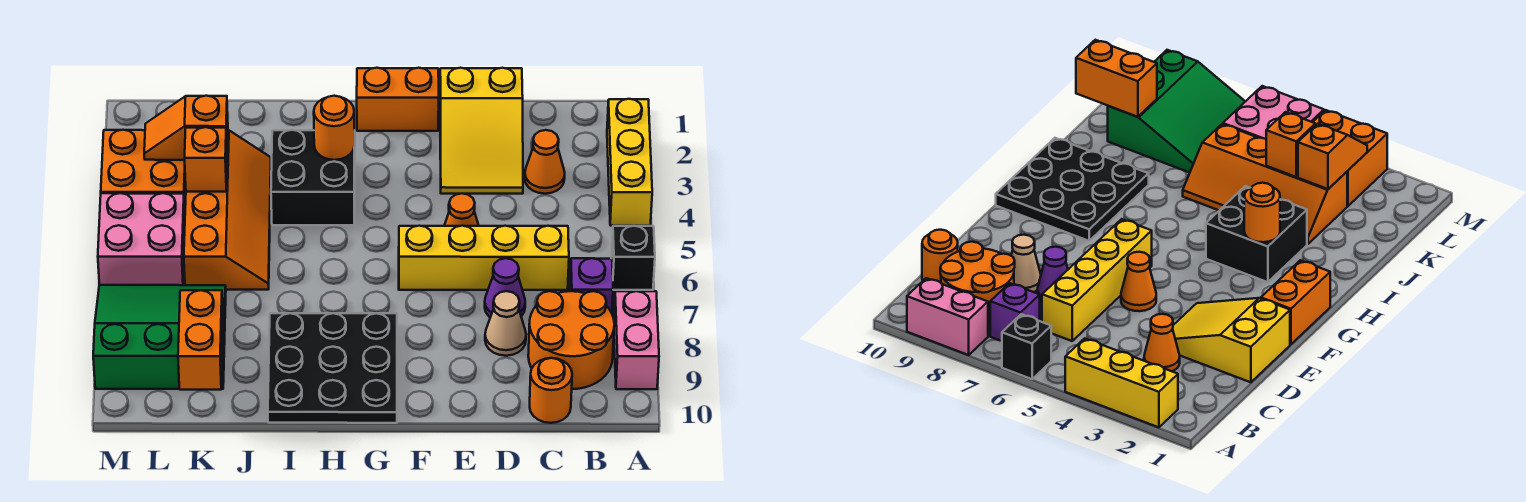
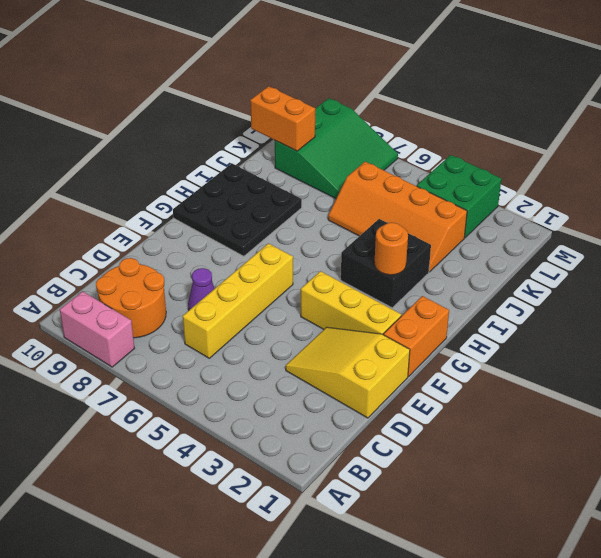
yellow brick F2:F4 level 1 -> yellow brick A2:A4 level 1
green brick L3:M4 level 1 -> orange brick L3:M4 level 1
none -> black brick A6 level 1
none -> purple brick B7 level 1
none -> orange cone C3 level 1

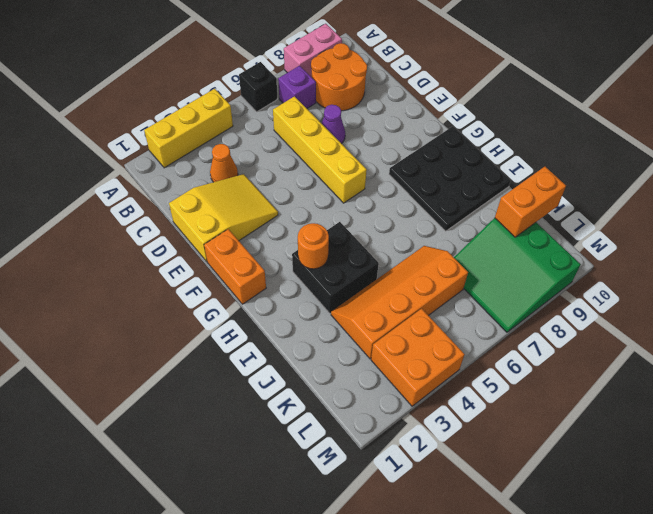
none -> orange round brick C10 level 1
none -> tan cone D8 level 1
none -> orange cone E5 level 1

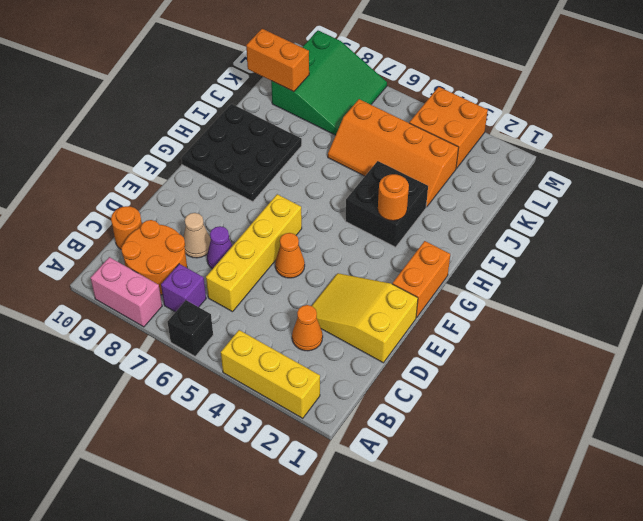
none -> pink brick L5:M6 level 1
none -> orange slope K3:L3 level 2 top K
none -> orange brick K4 level 2

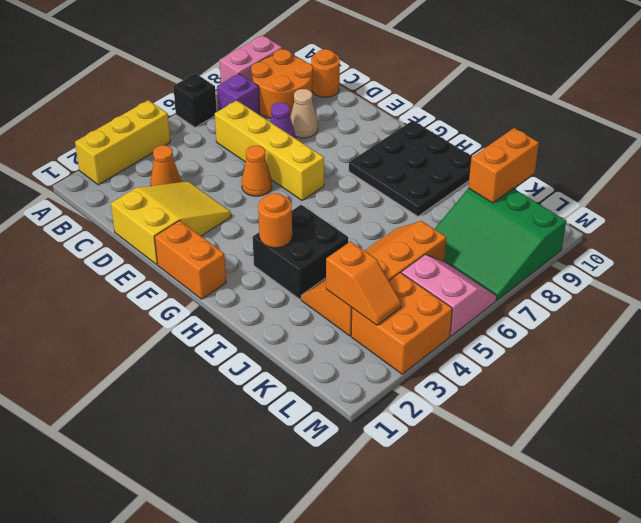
pink slope L5:M6 level 1 top 5 -> pink brick L5:M6 level 1
none -> orange brick K4 level 2

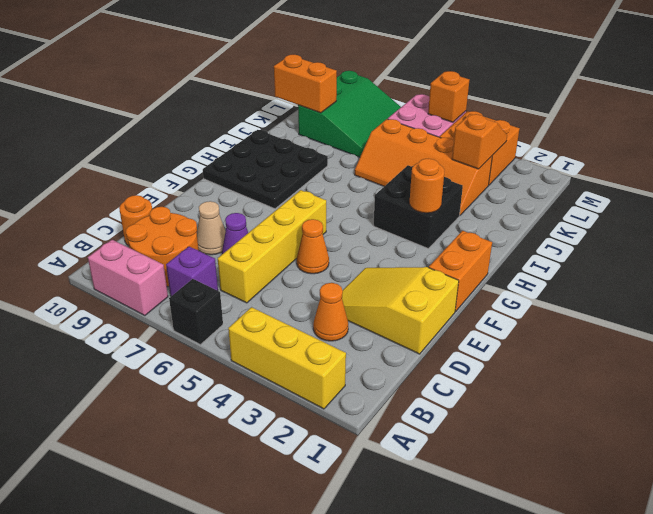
orange brick M5 level 2 -> orange brick K4 level 2

